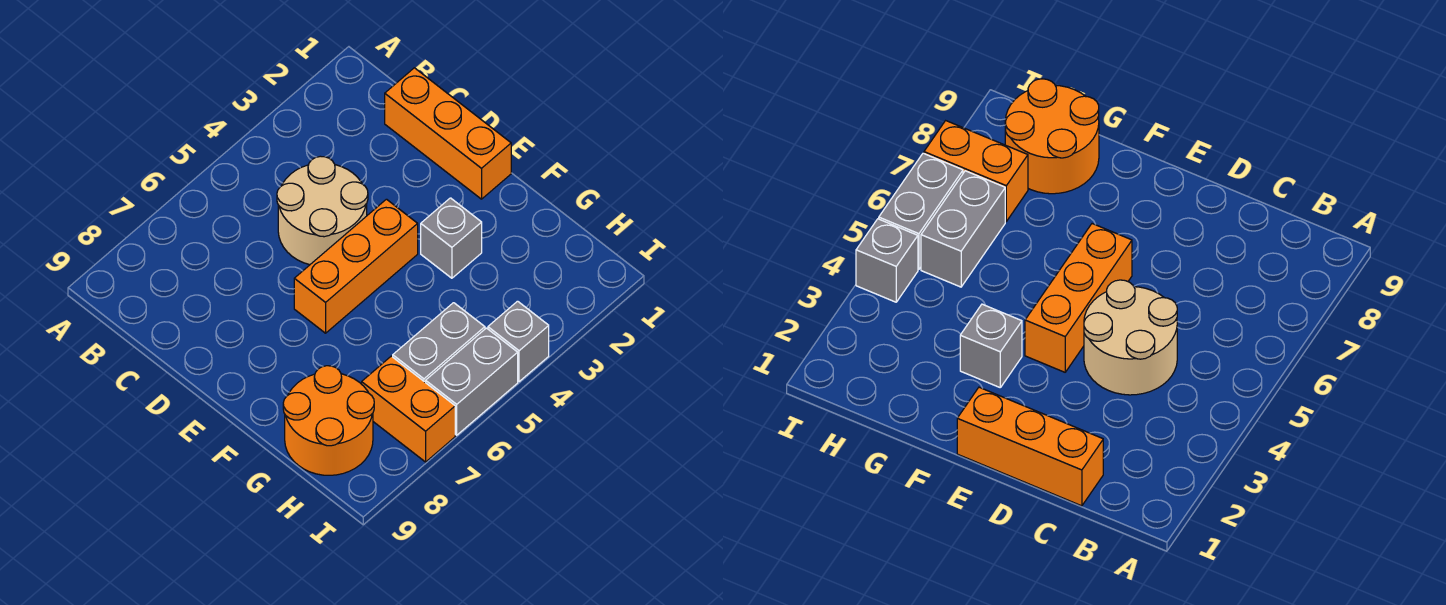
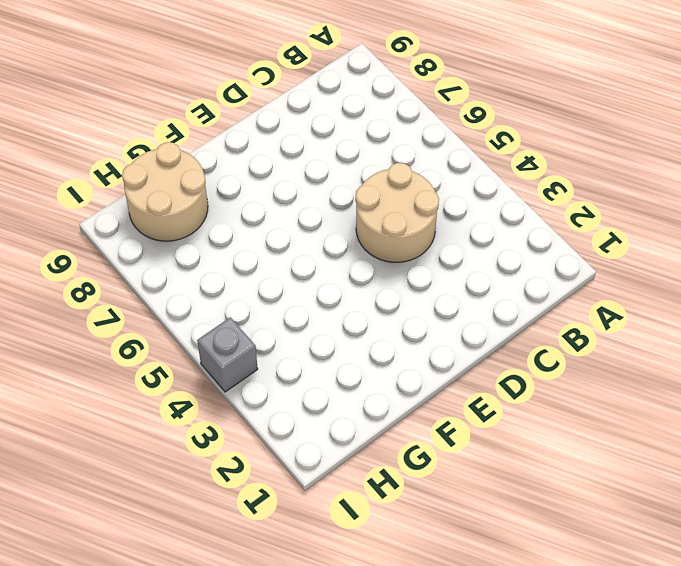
tan round brick G8:H9 level 1 -> orange round brick G8:H9 level 1
none -> orange brick C1:E1 level 1
none -> orange brick E4:E6 level 1

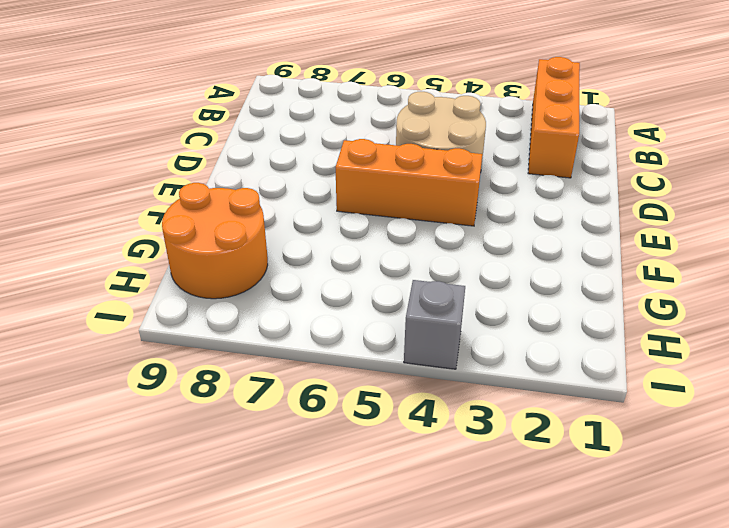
orange brick A2:C2 level 1 -> orange brick C1:E1 level 1
none -> grey brick F3 level 1
none -> grey brick H5:H6 level 1

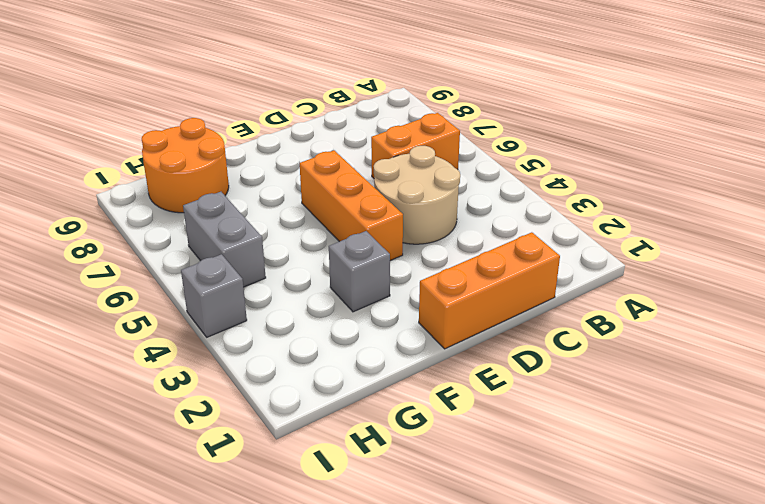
orange brick B6:C6 level 1 -> orange brick H7:I7 level 1
none -> grey brick I5:I6 level 1

